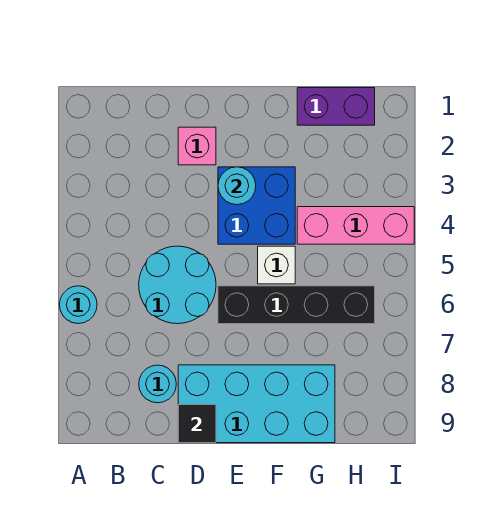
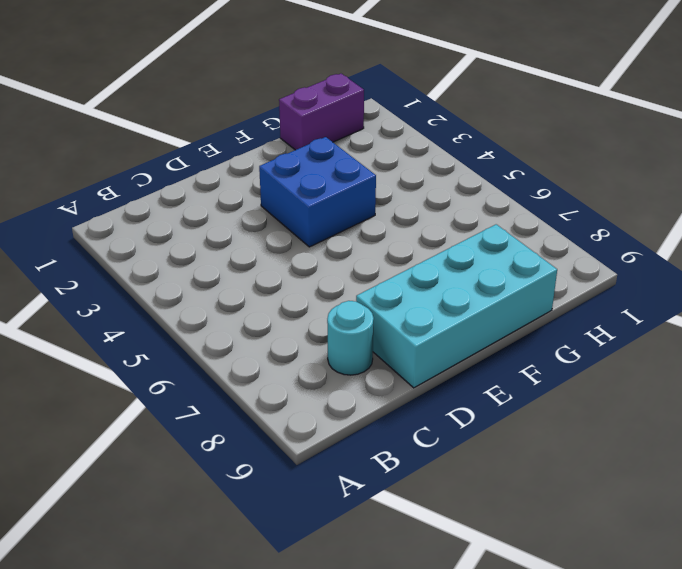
none -> cyan round brick A6 level 1
none -> cyan round brick C5:D6 level 1
none -> pink brick D2 level 1

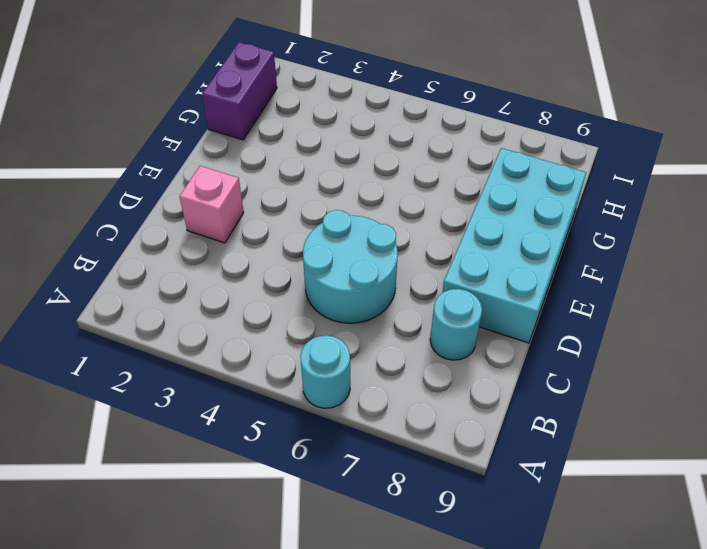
none -> blue brick E3:F4 level 1
none -> black brick E6:H6 level 1
none -> white brick F5 level 1

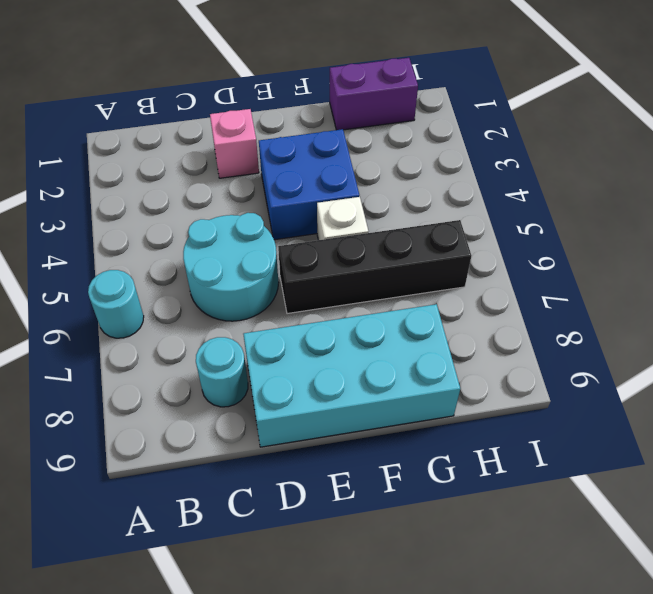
none -> pink brick G4:I4 level 1
none -> black tile D9 level 2
none -> cyan round brick E3 level 2

